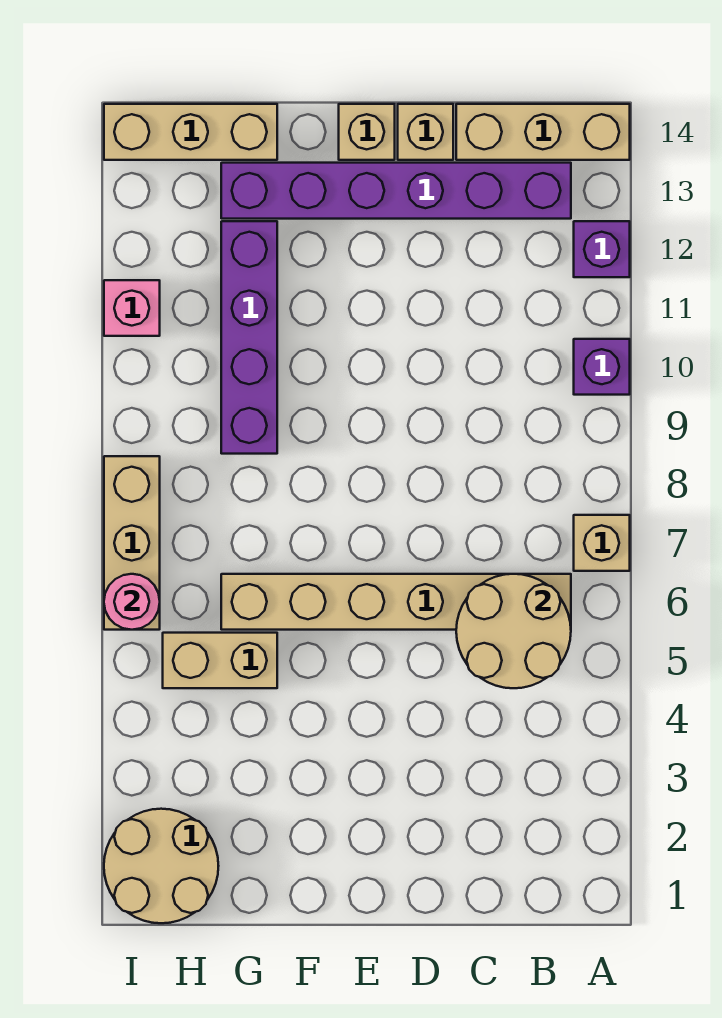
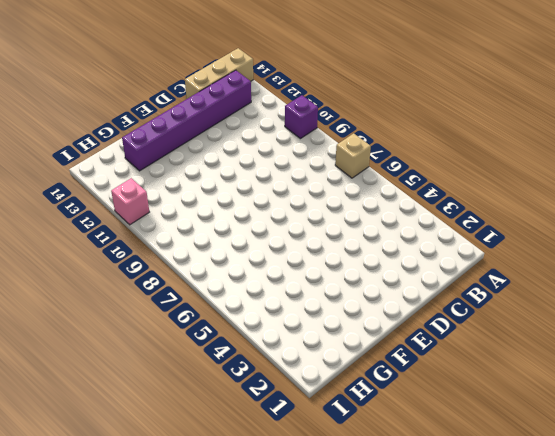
none -> purple brick A12 level 1
none -> tan brick B6:G6 level 1
none -> tan brick D14 level 1

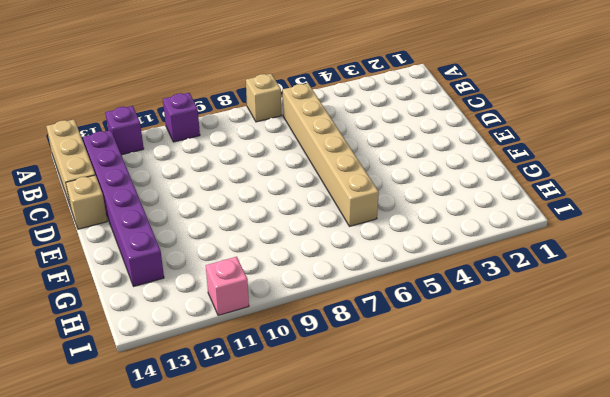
none -> tan brick E14 level 1
none -> tan brick G5:H5 level 1
none -> purple brick G9:G12 level 1

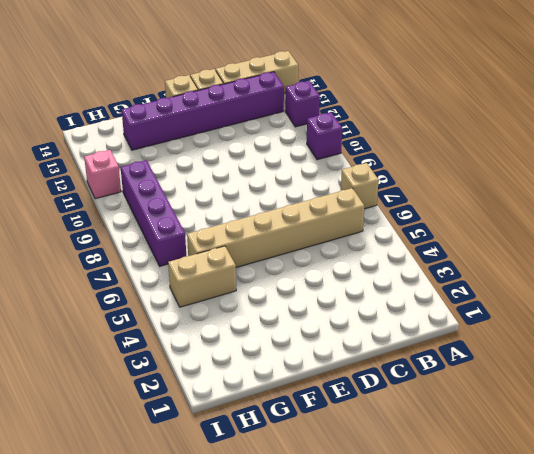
purple brick H7:H10 level 1 -> purple brick G9:G12 level 1
none -> tan brick G14:I14 level 1
none -> tan round brick H1:I2 level 1
none -> tan brick I6:I8 level 1

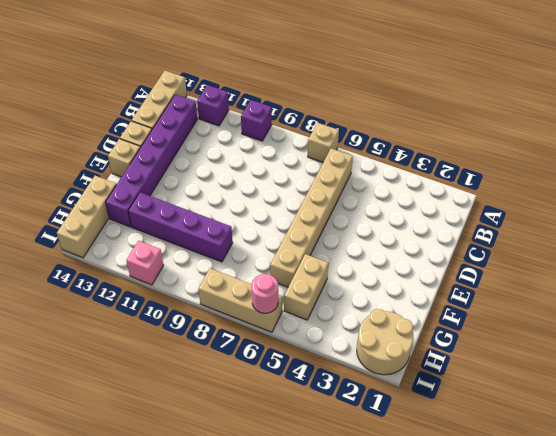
none -> tan round brick B5:C6 level 2

